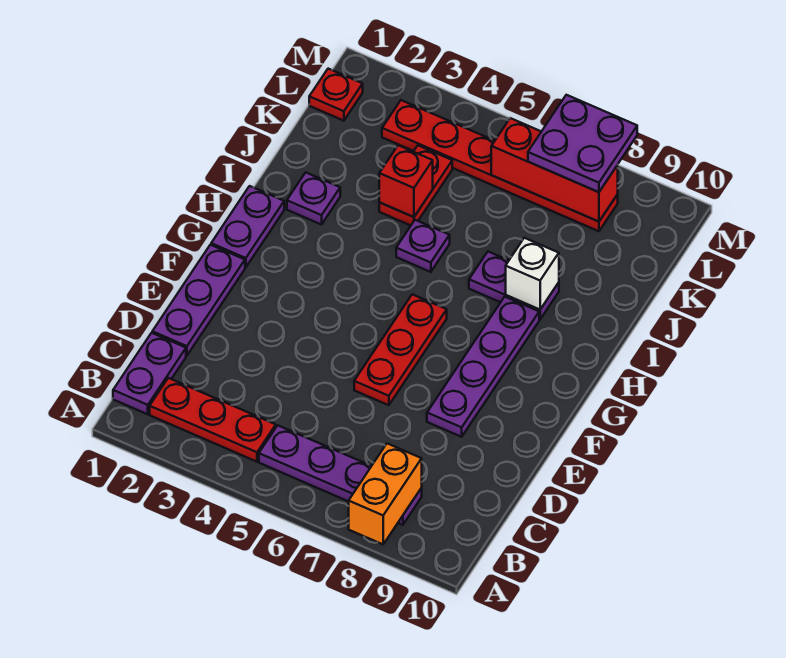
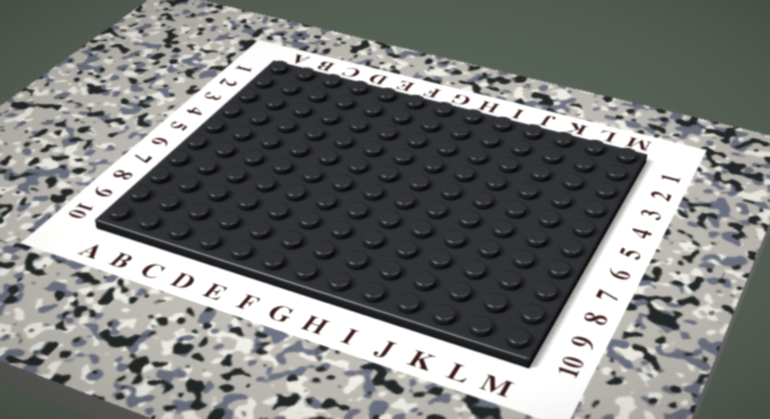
none -> purple plate B1:C1 level 1
none -> red plate B2:B4 level 1
none -> purple plate B5:B8 level 1

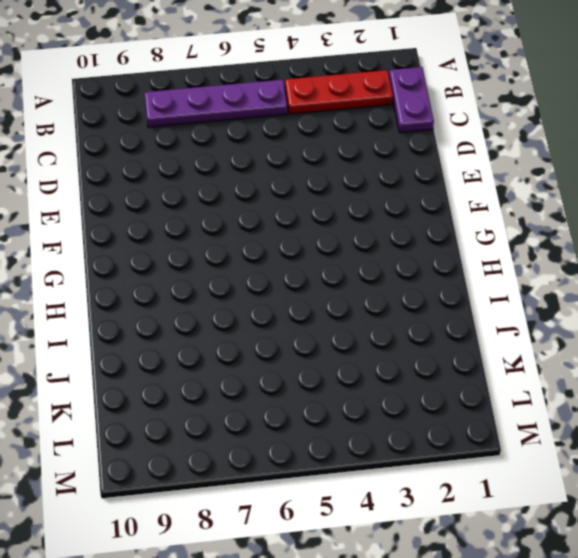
none -> purple plate D1:F1 level 1
none -> red plate E6:G6 level 1
none -> purple plate E8:H8 level 1

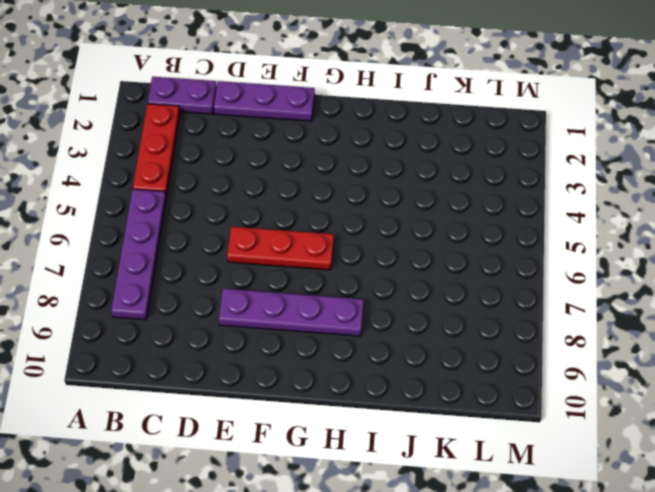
none -> purple plate G1:H1 level 1
none -> purple plate I2 level 1
none -> purple plate I5 level 1

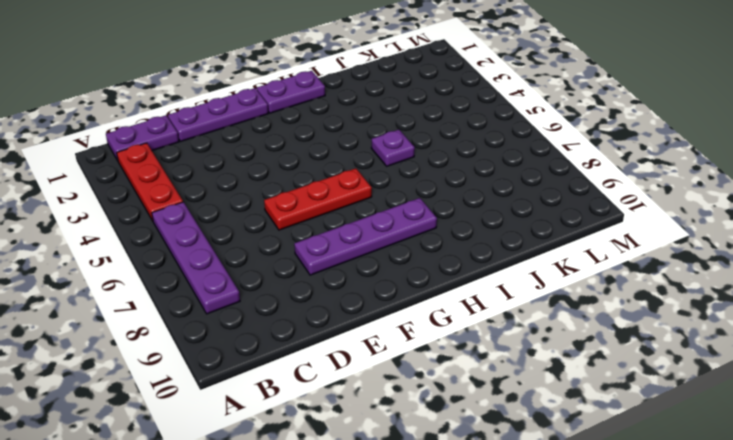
none -> purple plate I2 level 1
none -> purple plate I7:I8 level 1
none -> red plate J4:K4 level 1

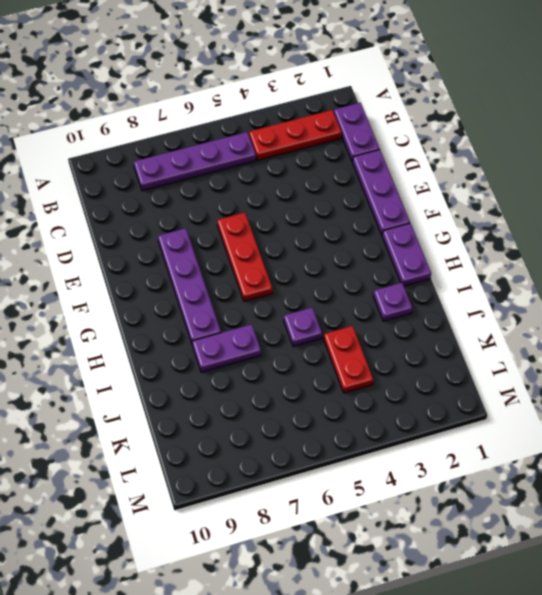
none -> red plate L1 level 1
none -> red plate L3:L8 level 1
none -> orange brick A8:B8 level 2

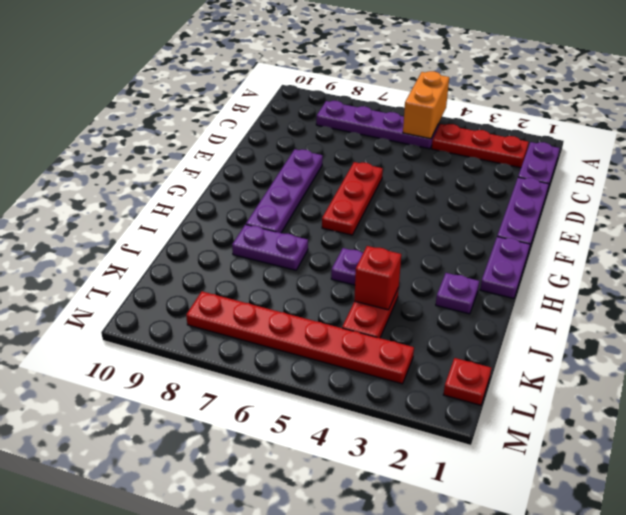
orange brick A5:B5 level 2 -> orange brick A8:B8 level 2
none -> white brick I8 level 2
none -> red brick L6:L8 level 2
none -> purple plate L7:M8 level 3

